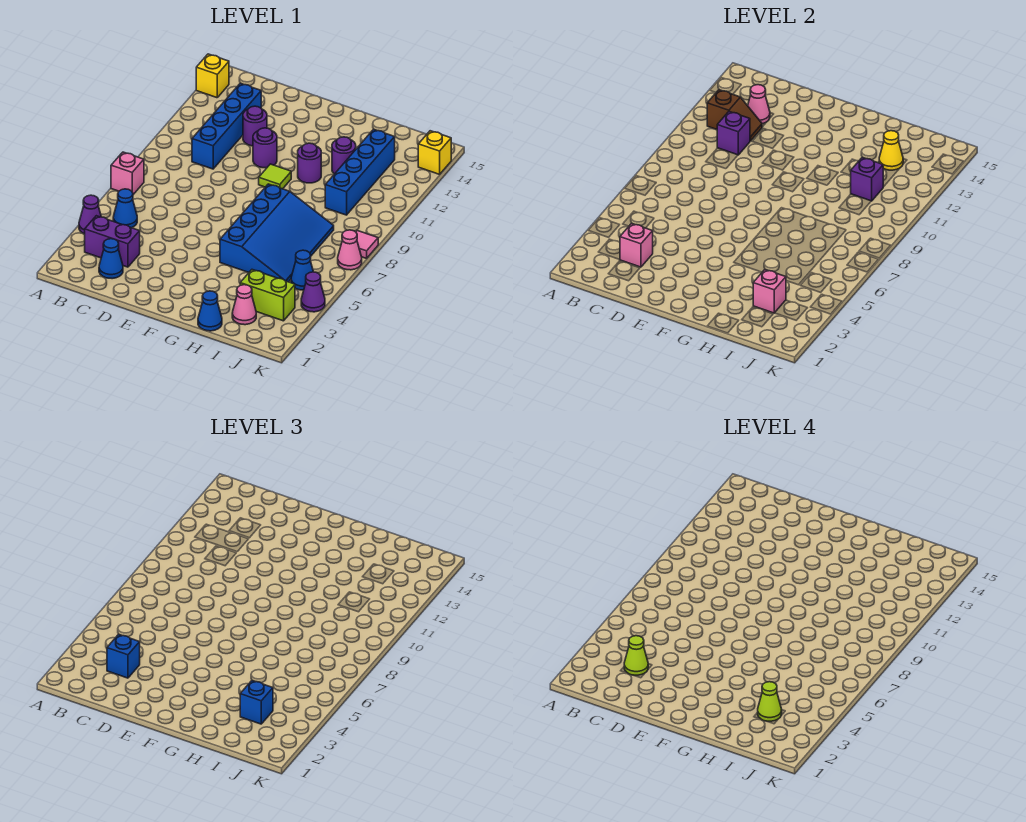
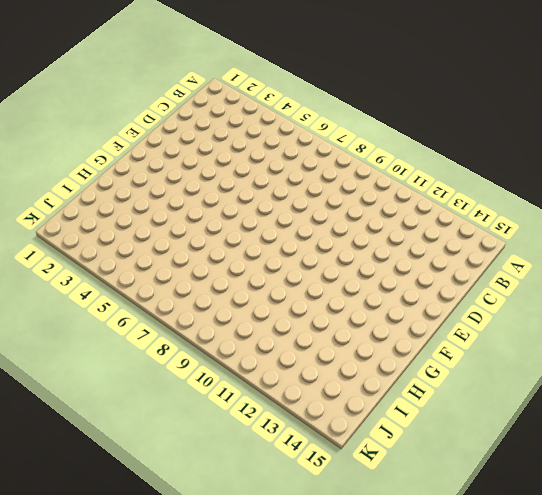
none -> purple cone A4 level 1
none -> pink brick A7 level 1
none -> yellow brick A14 level 1
none -> purple brick B3:C3 level 1

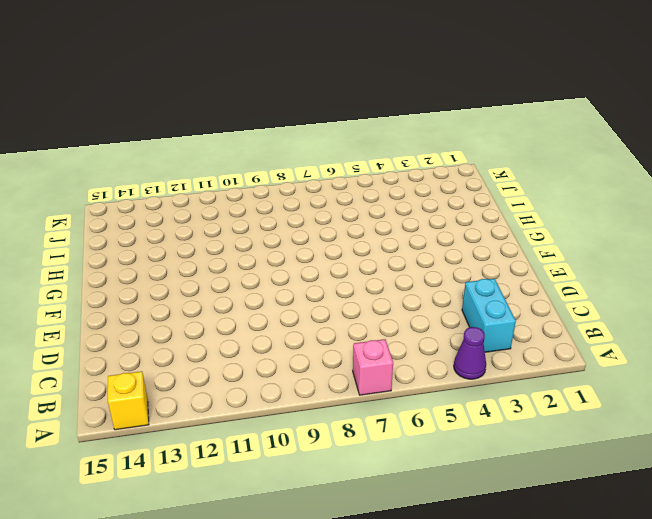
cyan brick B3:C3 level 1 -> purple brick B3:C3 level 1
none -> blue cone B5 level 1
none -> blue cone C2 level 1
none -> blue brick C10:C13 level 1
none -> purple round brick D12 level 1

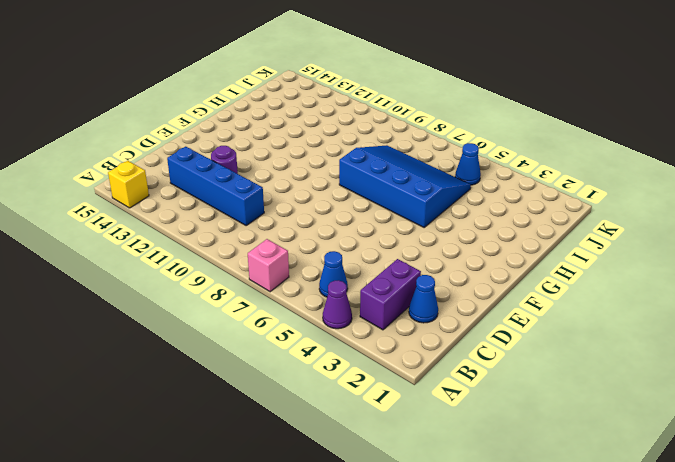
none -> purple round brick E11 level 1
none -> lime tile F10 level 1
none -> purple round brick G11 level 1
none -> blue cone H1 level 1

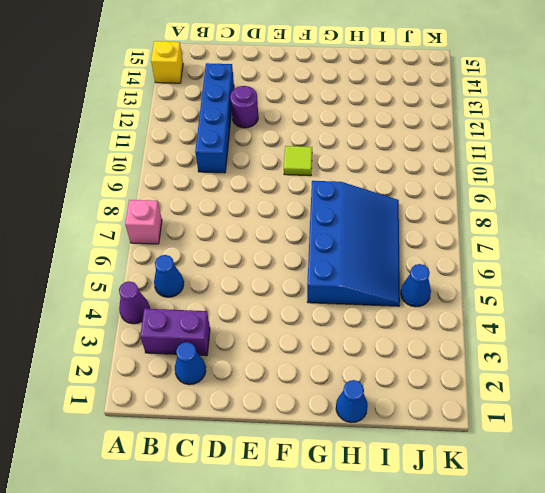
none -> purple round brick E11 level 1
none -> purple round brick G11 level 1
none -> purple round brick H12 level 1
none -> pink cone I2 level 1

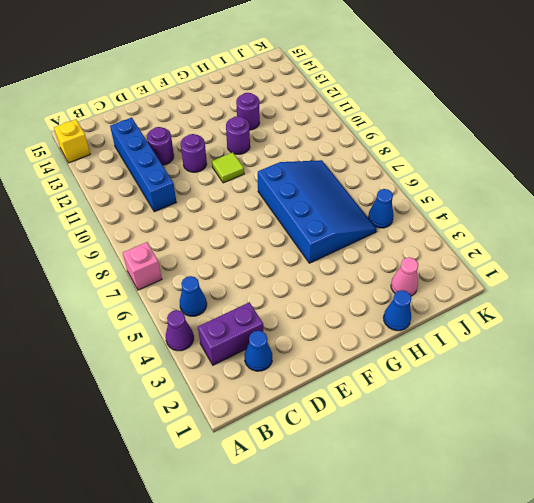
none -> lime brick I3:J3 level 1
none -> blue brick I10:I13 level 1
none -> purple cone K4 level 1
none -> pink cone K7 level 1

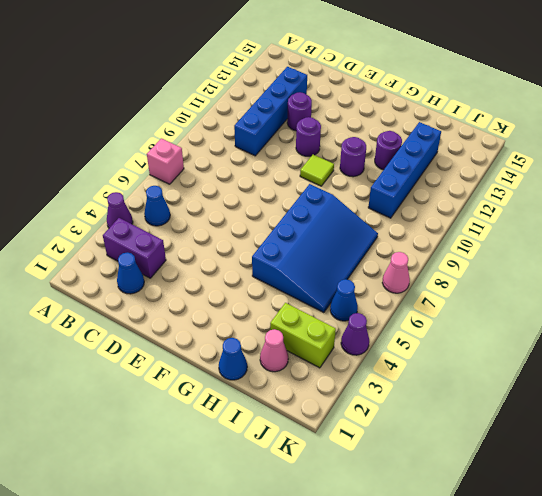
none -> yellow brick A14 level 1
none -> pink tile K8 level 1
none -> yellow brick K14 level 1
none -> brown slope B12:C12 level 2 top B

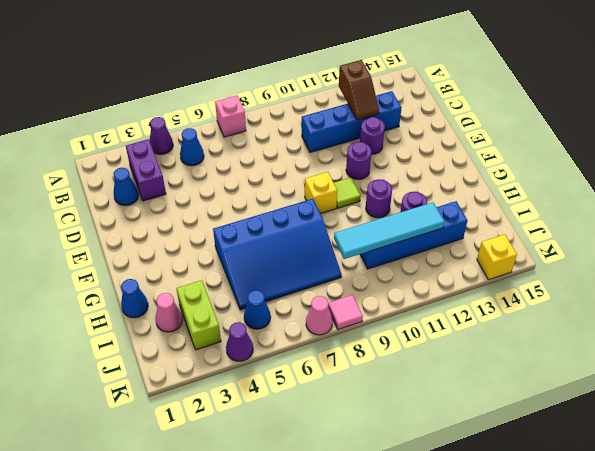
yellow brick F9 level 1 -> yellow brick A14 level 1
cyan tile I9:I12 level 2 -> purple brick I11 level 2
none -> pink brick C3 level 2
none -> purple brick C11 level 2
none -> pink cone C13 level 2
none -> pink brick I3 level 2

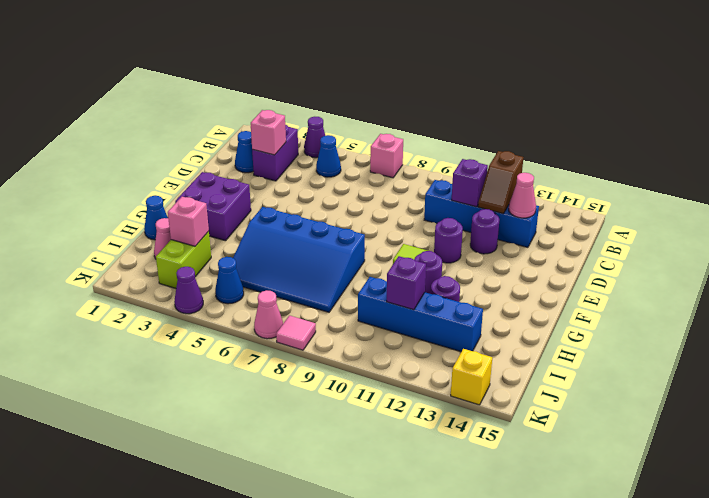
purple brick F2:G3 level 1 -> none
none -> yellow brick A14 level 1
none -> yellow cone I13 level 2
none -> blue brick C3 level 3
none -> blue brick I3 level 3

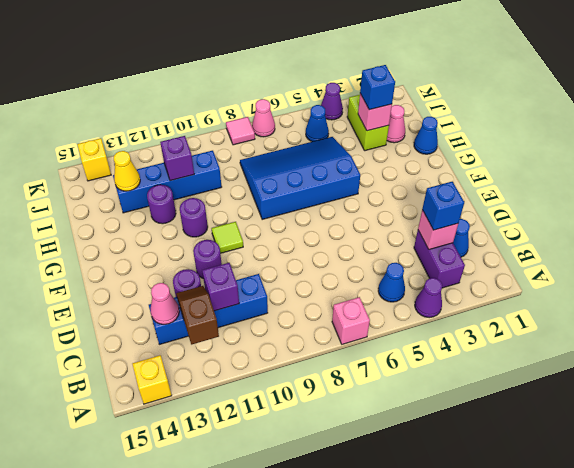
none -> lime cone C3 level 4
none -> lime cone I3 level 4

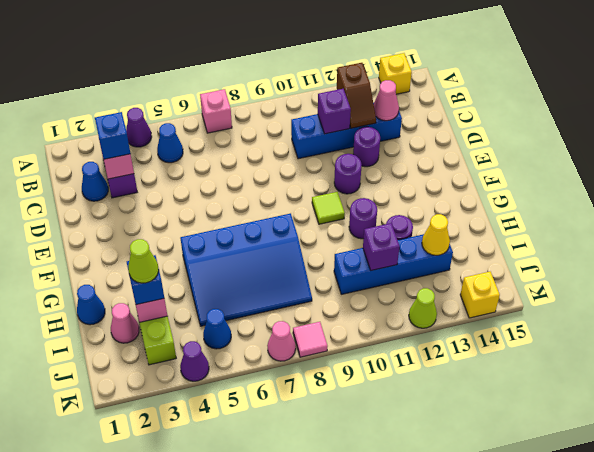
lime cone K12 level 1 -> lime cone C3 level 4

